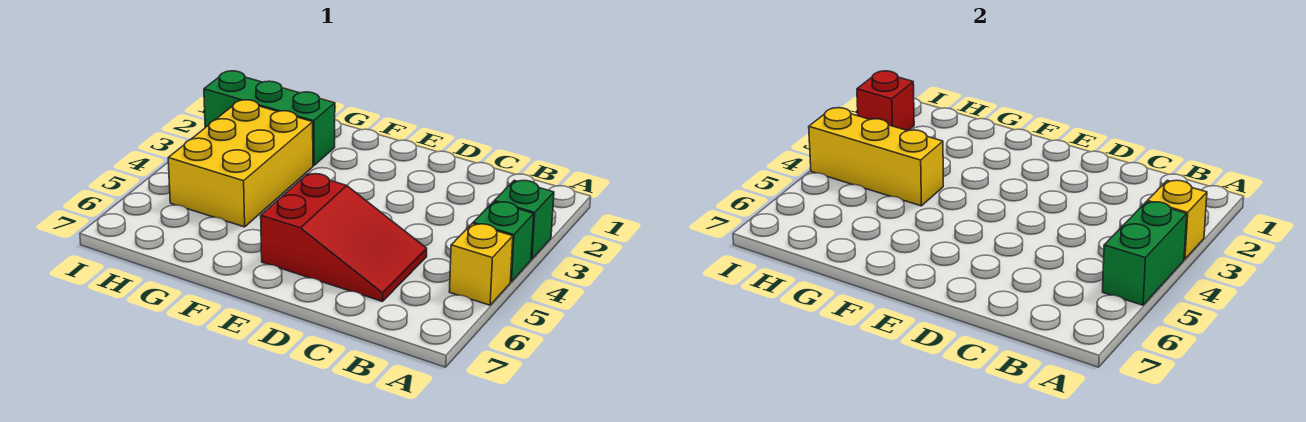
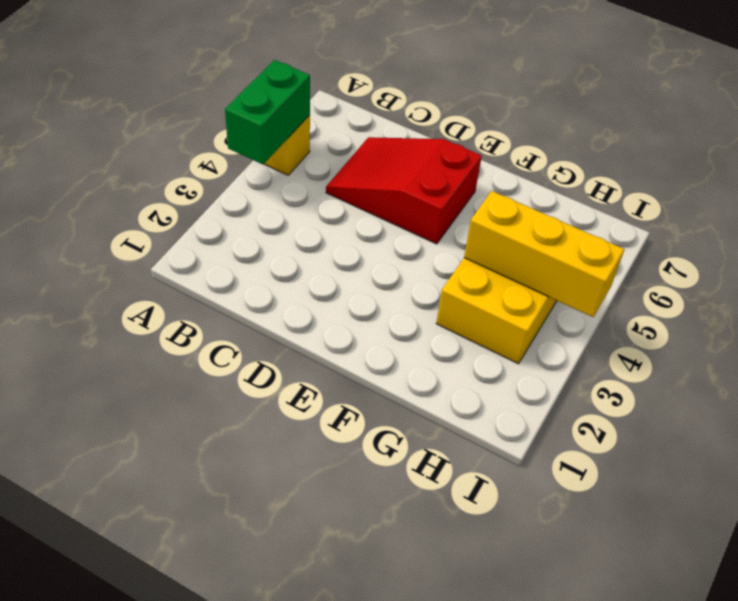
none -> green brick A3 level 1
none -> green brick A4 level 1

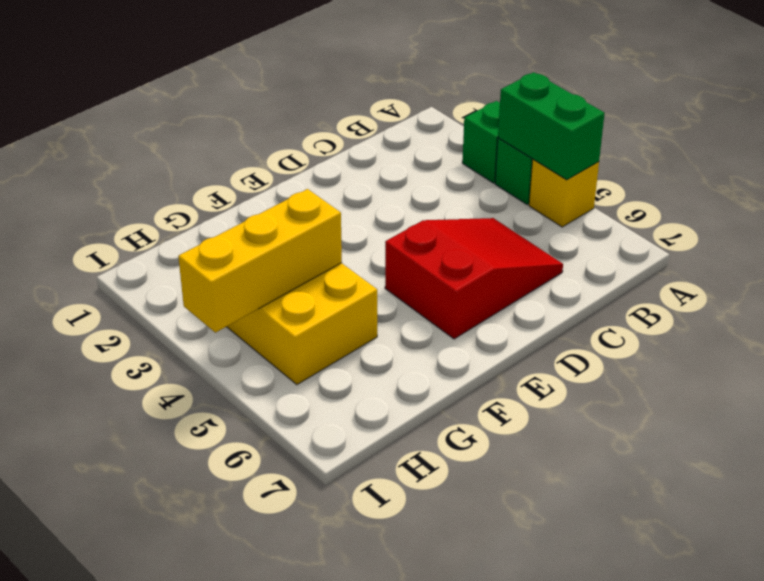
none -> green brick G2:I2 level 1
none -> yellow brick A3 level 2

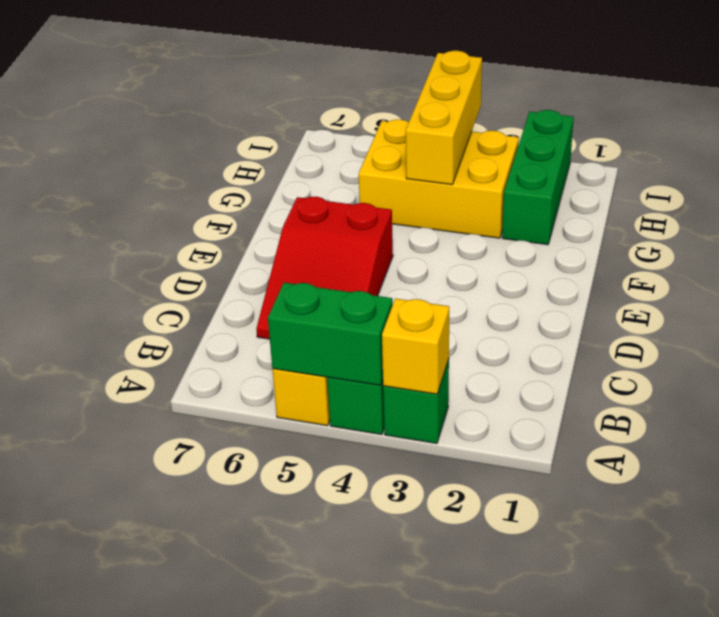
none -> red brick I2 level 2

